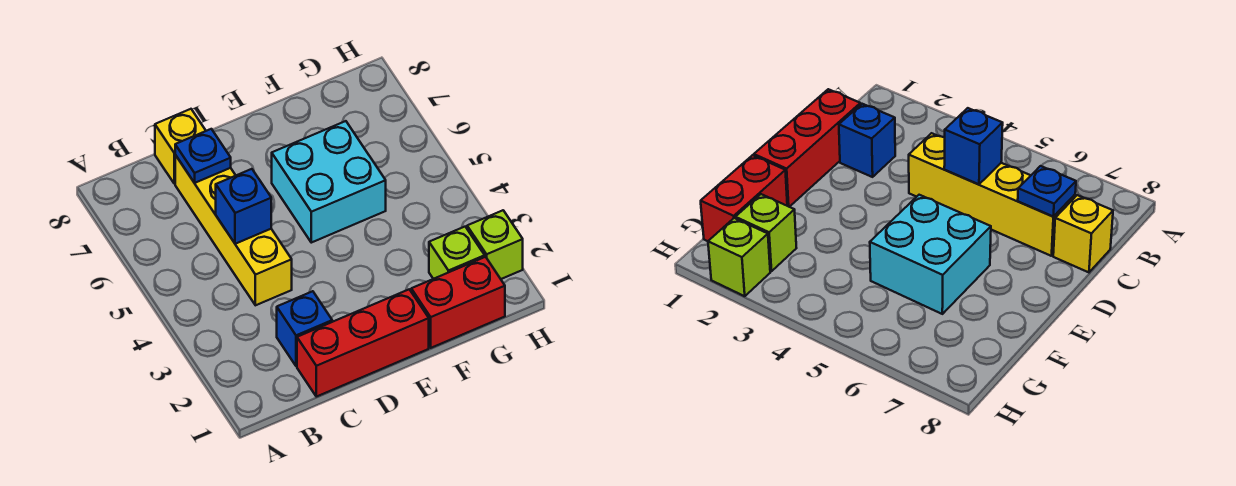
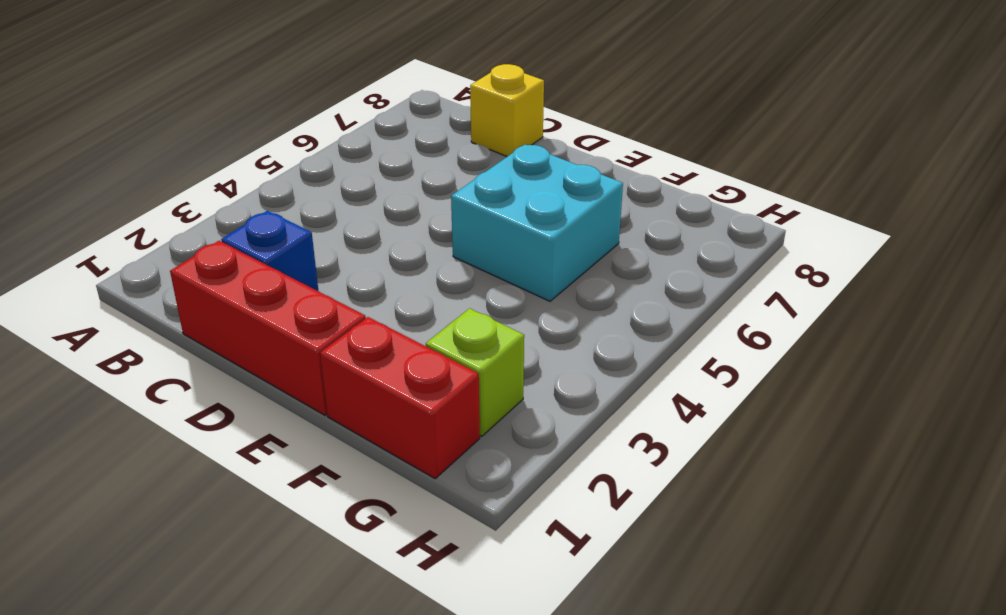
none -> yellow brick C4:C7 level 1
none -> lime brick H2 level 1

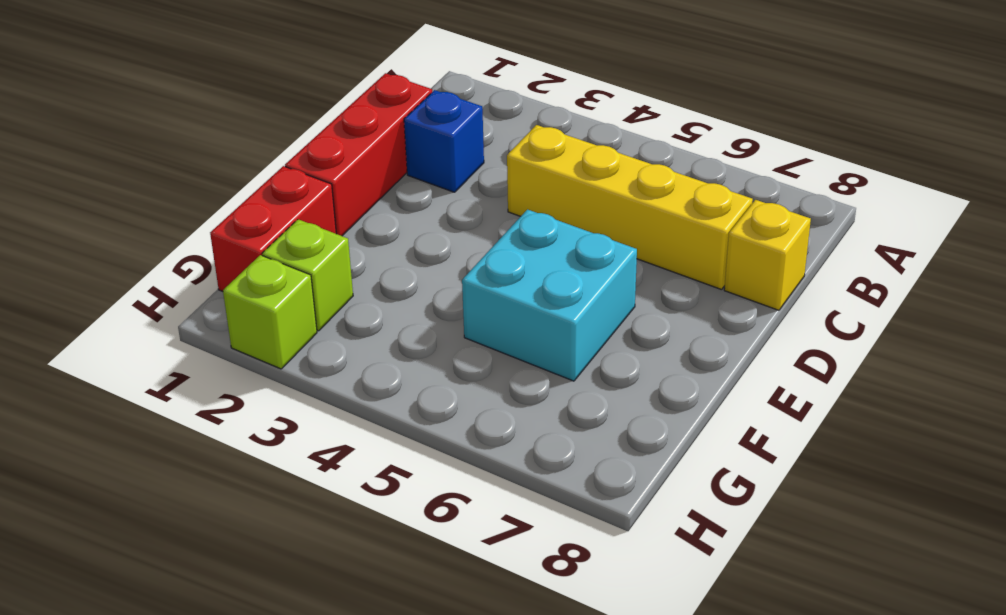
none -> blue brick C5 level 2
none -> blue plate C7 level 2

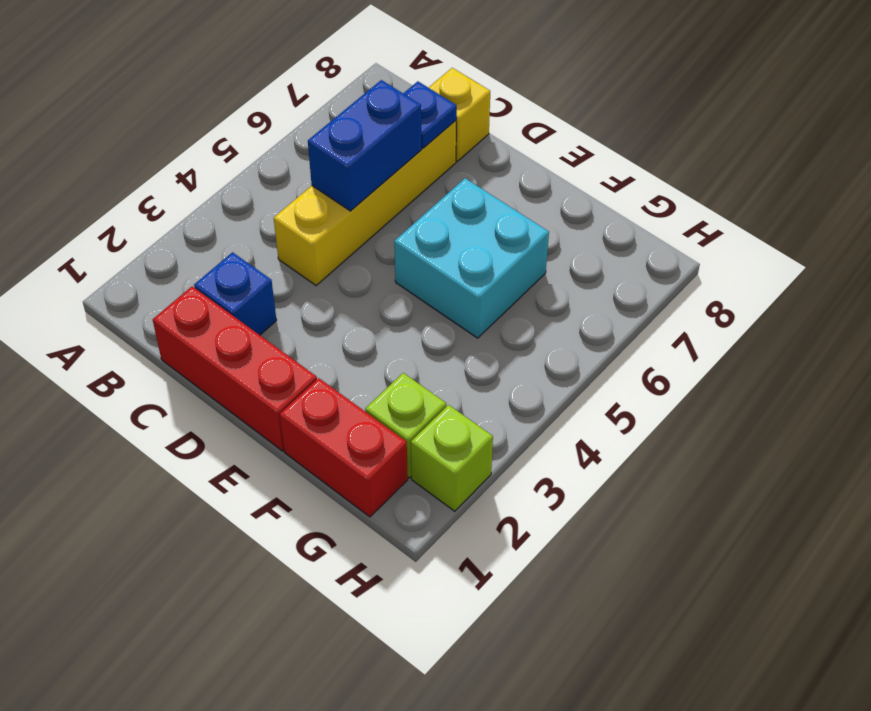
blue brick C5:C6 level 2 -> blue brick C5 level 2

